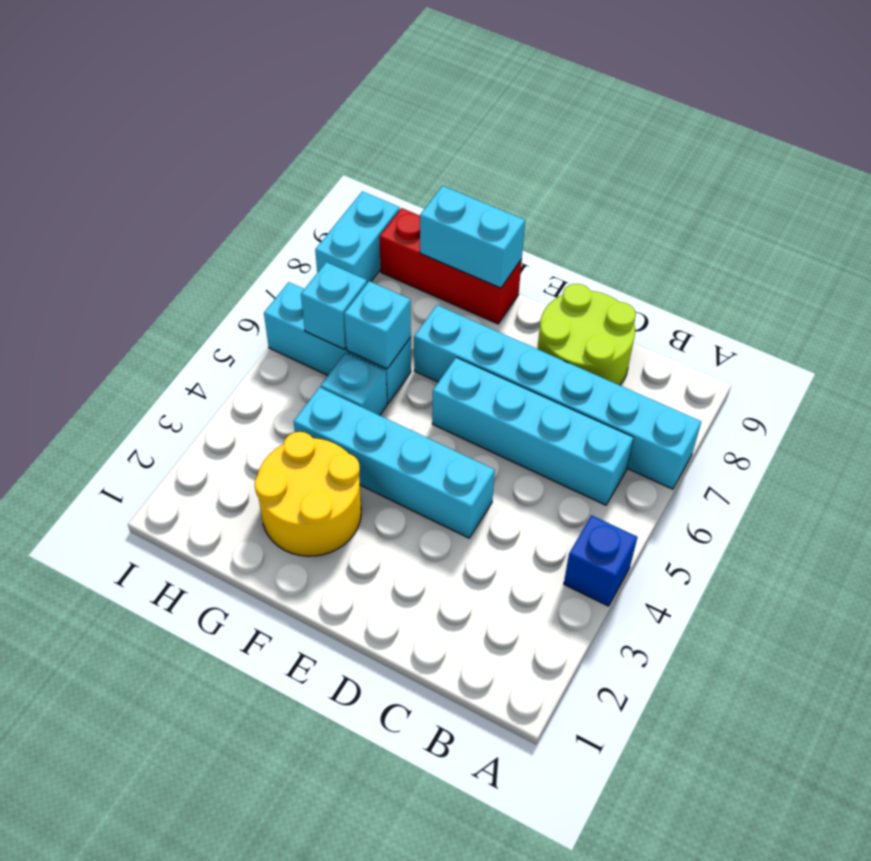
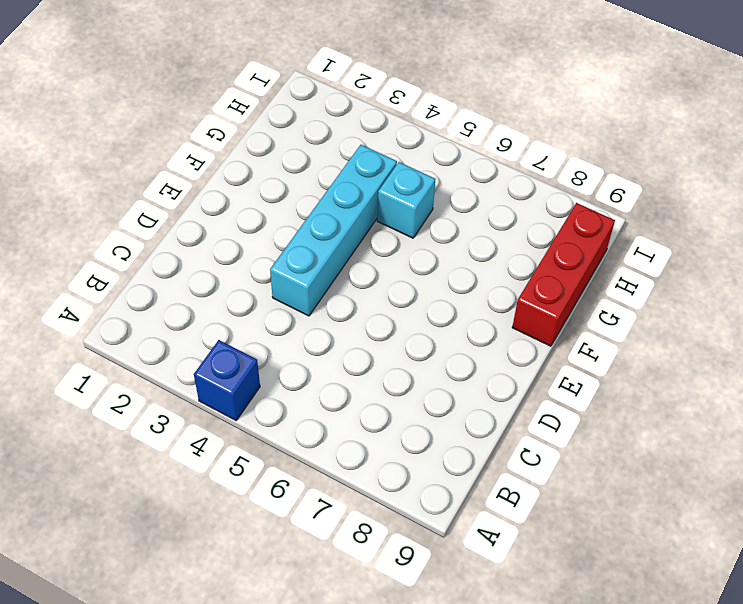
none -> cyan brick A7:F7 level 1
none -> cyan brick B6:E6 level 1
none -> lime round brick C8:D9 level 1

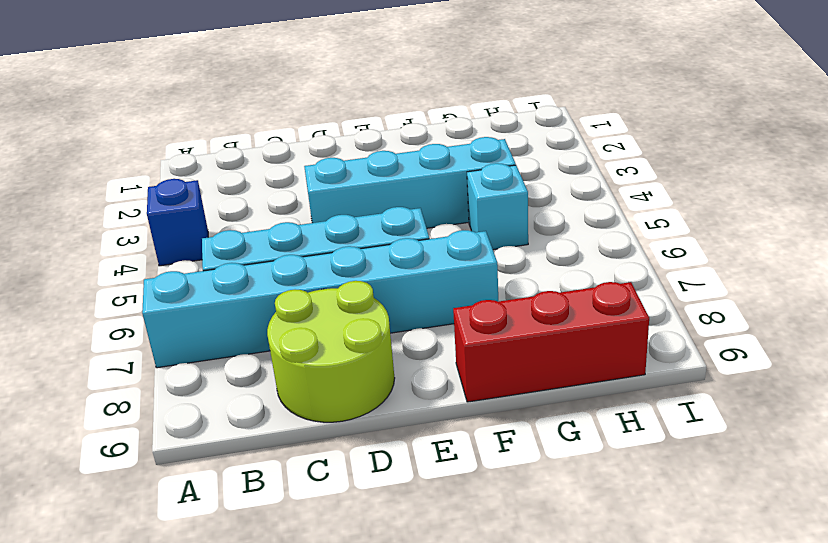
none -> yellow round brick F2:G3 level 1
none -> cyan brick G6:I6 level 1
none -> cyan brick I8:I9 level 1

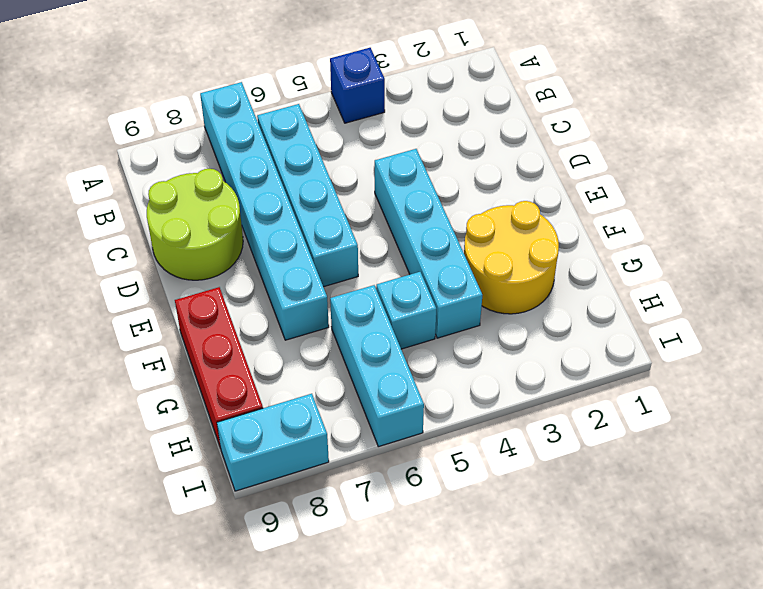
none -> cyan brick F9:G9 level 2
none -> cyan brick G6 level 2
none -> cyan brick H6 level 2

